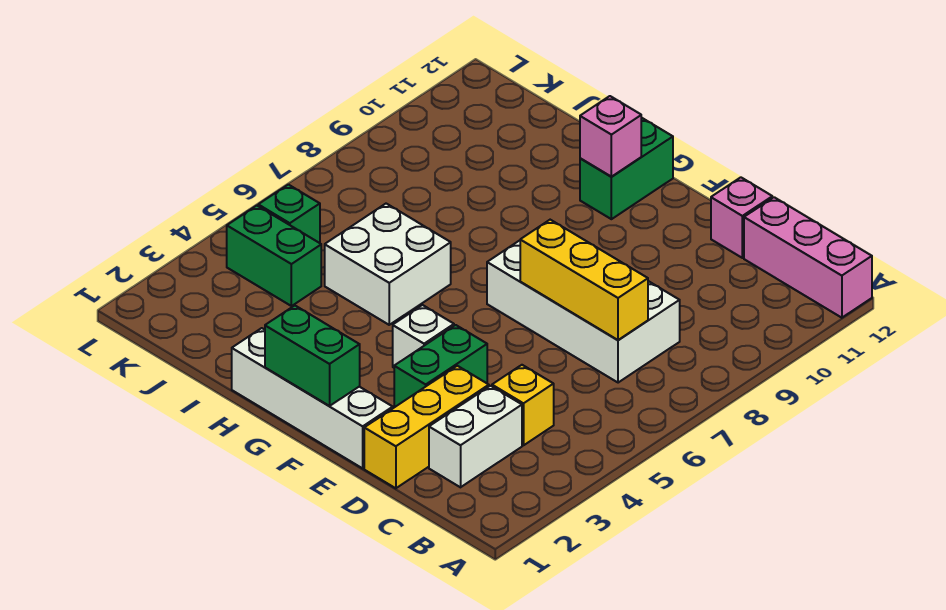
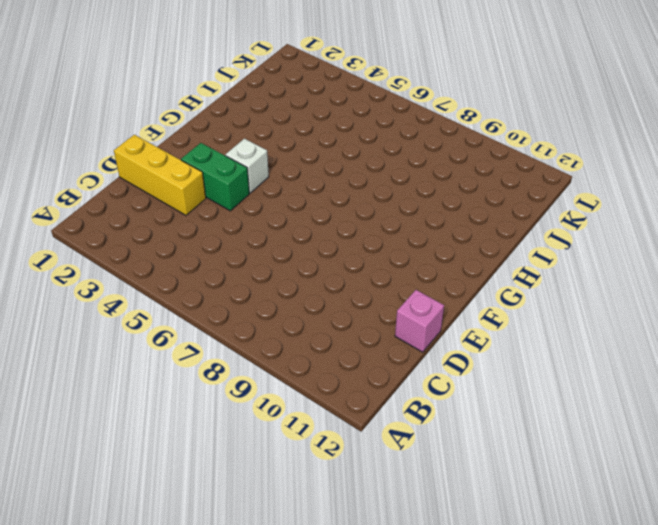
none -> pink brick A12:C12 level 1
none -> white brick C2:C3 level 1
none -> yellow brick C4 level 1

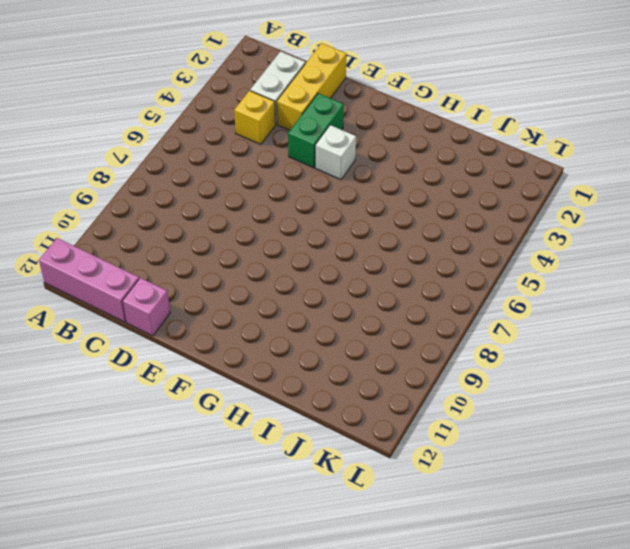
none -> white brick C7:F8 level 1
none -> white brick E1:H1 level 1
none -> green brick G11:G12 level 1

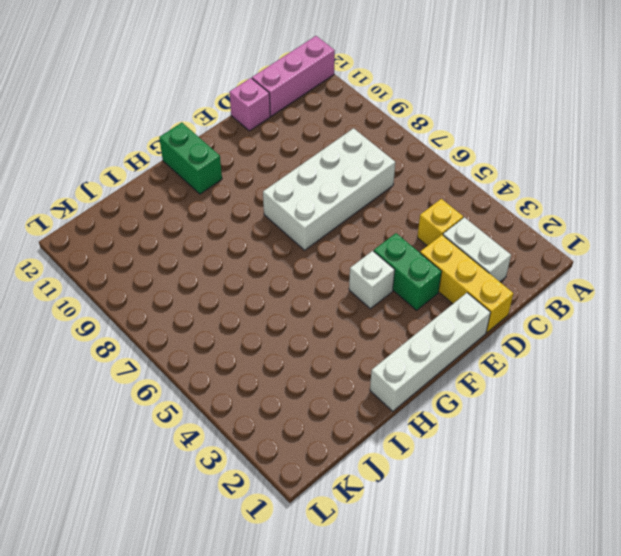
none -> white brick H5:I6 level 1
none -> green brick J4:K4 level 1
none -> green brick K5 level 1

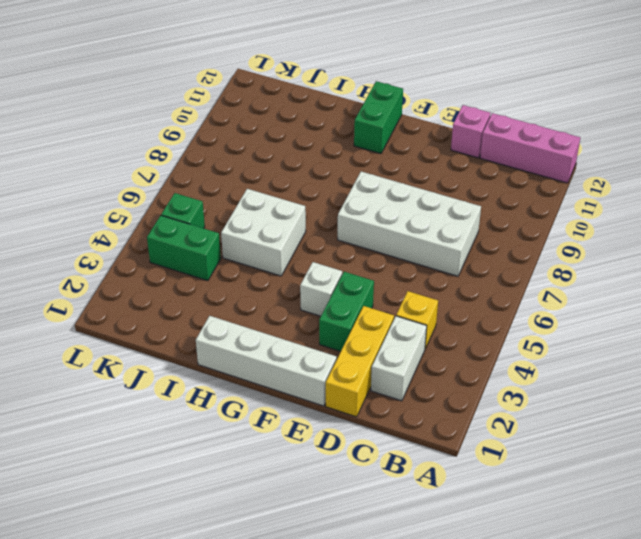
none -> yellow brick C7:E7 level 2
none -> green brick F1:G1 level 2
none -> pink brick G11 level 2

